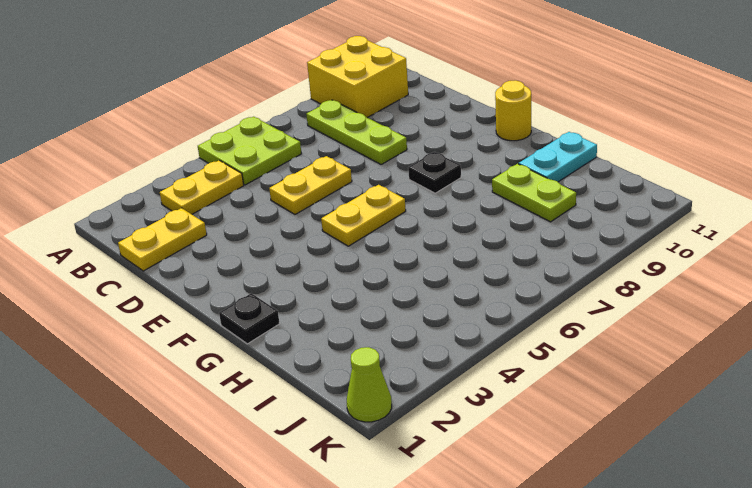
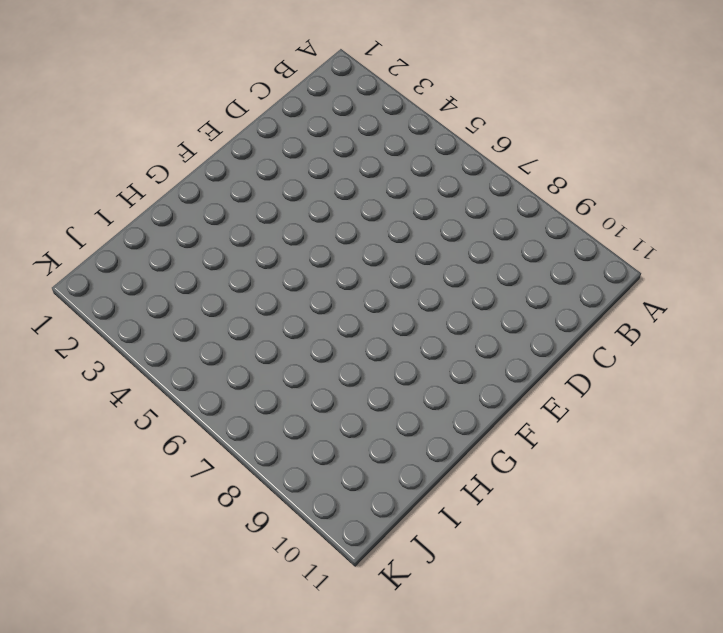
none -> lime plate A5:B6 level 1
none -> yellow brick A9:B10 level 1
none -> yellow plate B3:B4 level 1

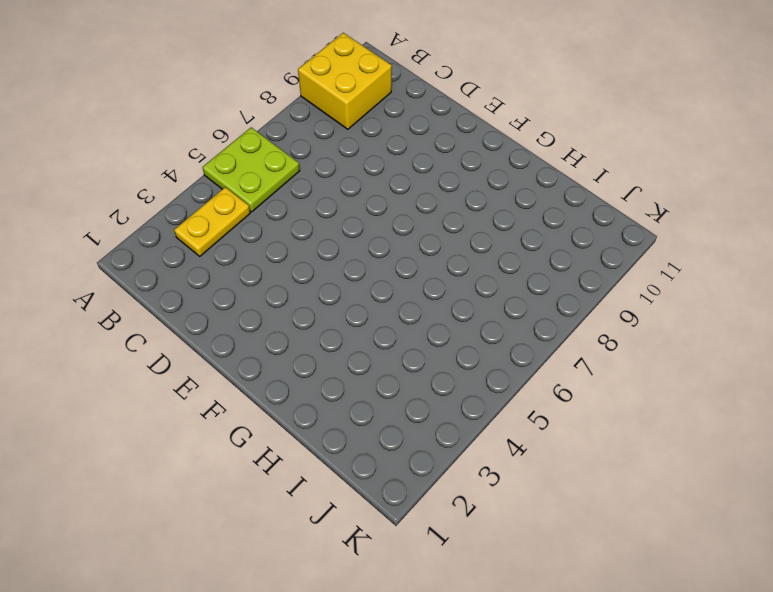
none -> lime plate B8:D8 level 1
none -> yellow plate C1:C2 level 1
none -> yellow plate D5:D6 level 1

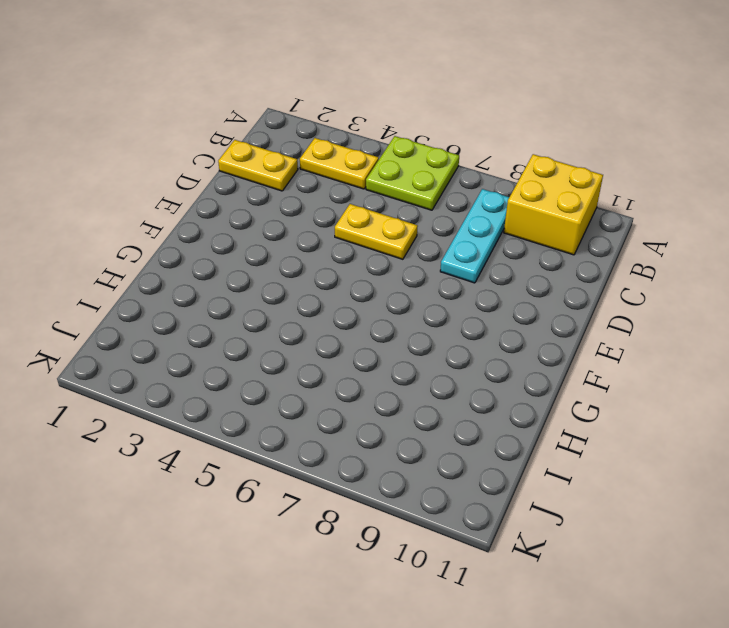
cyan plate B8:D8 level 1 -> lime plate B8:D8 level 1
none -> yellow plate F5:F6 level 1
none -> black plate F8 level 1
none -> yellow round brick F11 level 1

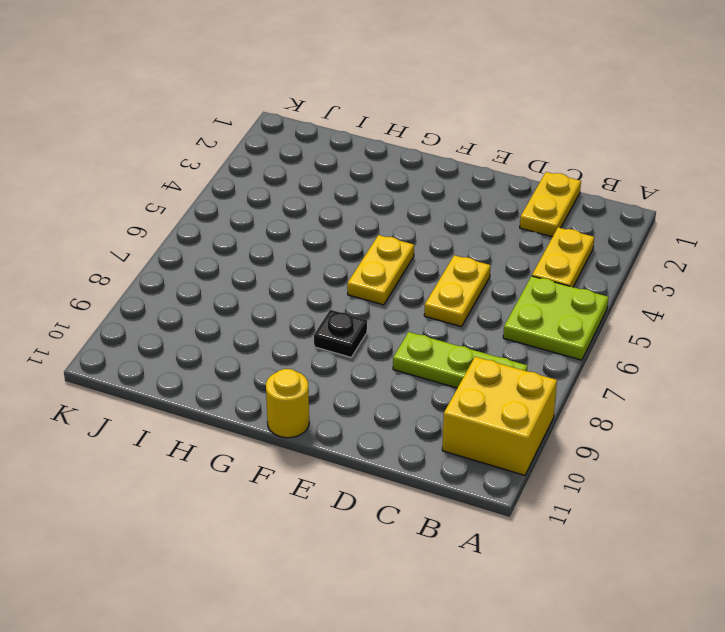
none -> black plate G1 level 1
none -> lime plate H9:I9 level 1
none -> cyan plate H10:H11 level 1

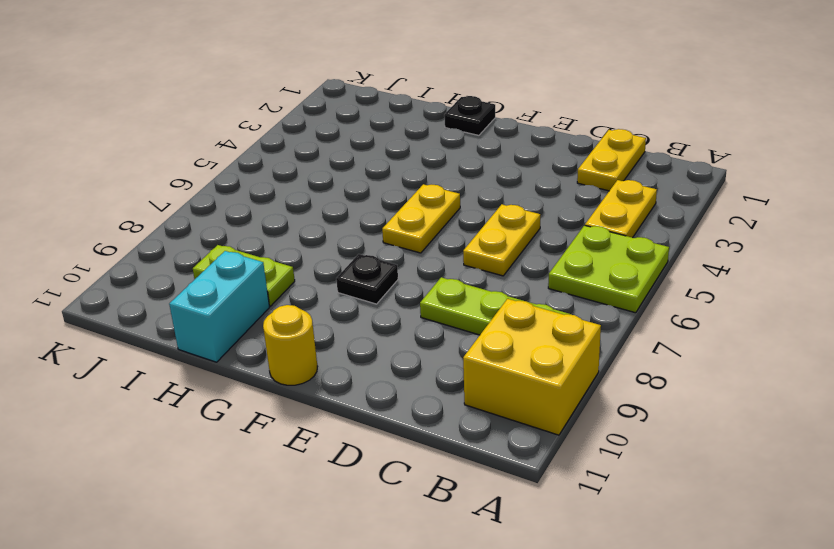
cyan brick H10:H11 level 1 -> cyan plate H10:H11 level 1
none -> lime cone K1 level 1

